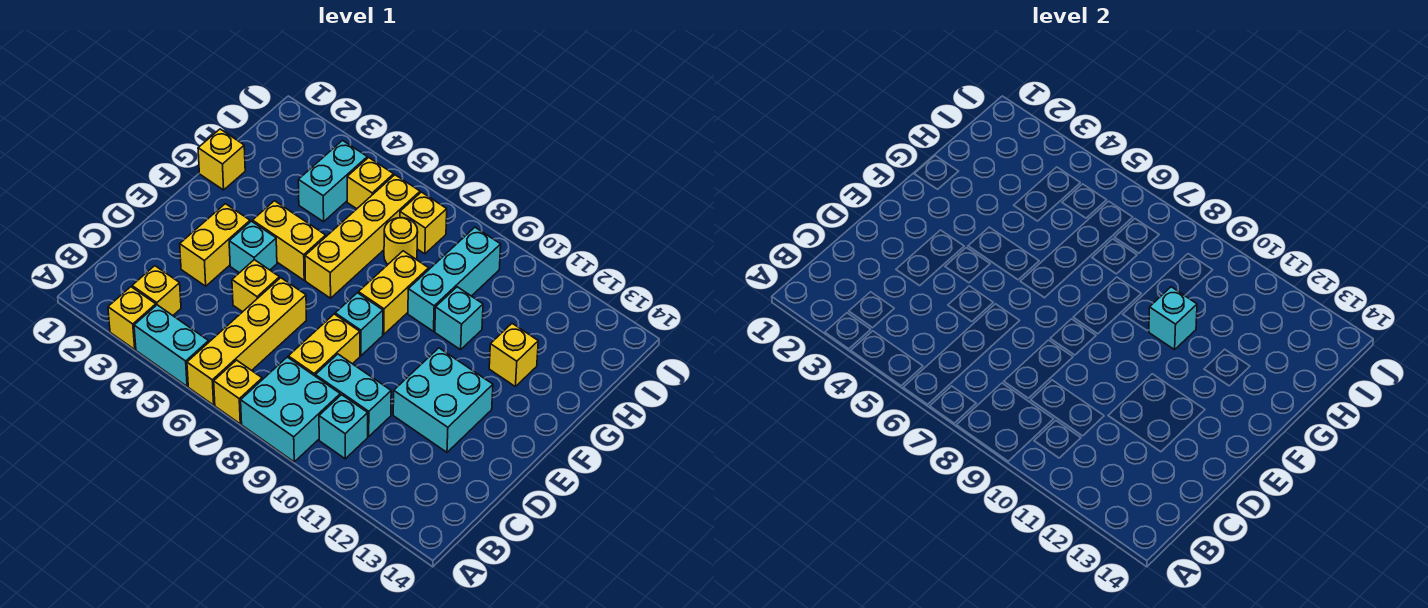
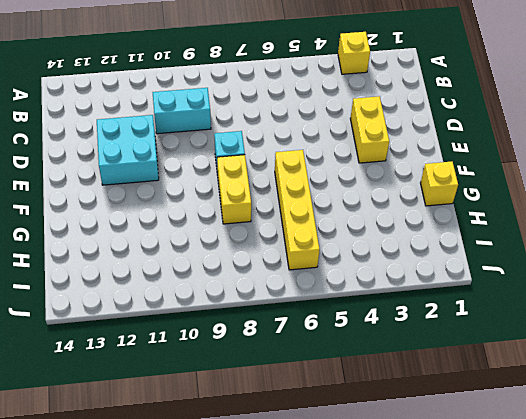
none -> cyan brick A4:A5 level 1
none -> yellow brick A6:D6 level 1
none -> yellow brick A7 level 1

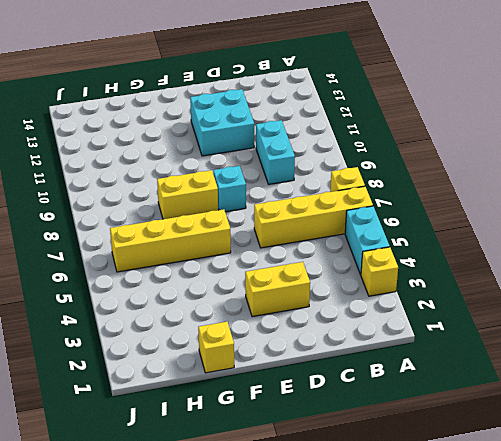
none -> cyan brick A8:B9 level 1
none -> yellow brick B3 level 1
none -> cyan brick B10 level 1

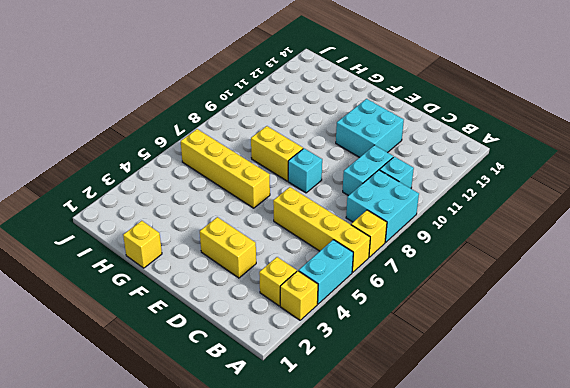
none -> yellow brick C8:D8 level 1
none -> yellow brick D5 level 1
none -> cyan brick E4 level 1

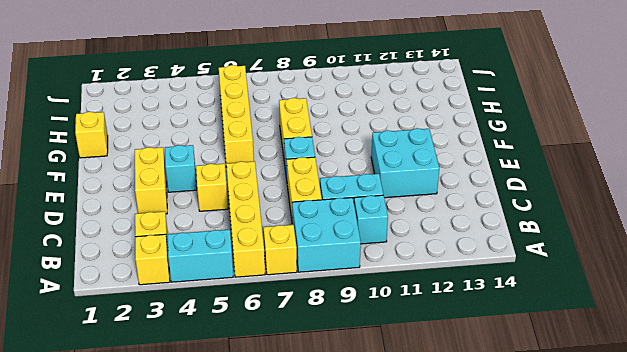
none -> yellow brick F4:F5 level 1
none -> cyan brick G9:I9 level 1
none -> cyan brick G10 level 1

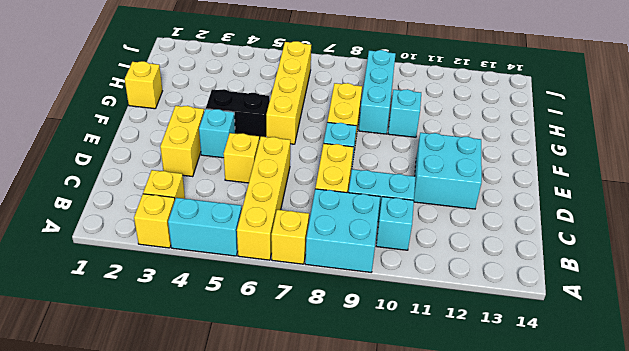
black brick F4:F5 level 1 -> yellow brick F4:F5 level 1
none -> yellow brick G12 level 1
none -> cyan brick H4:I4 level 1
none -> yellow round brick H7 level 1

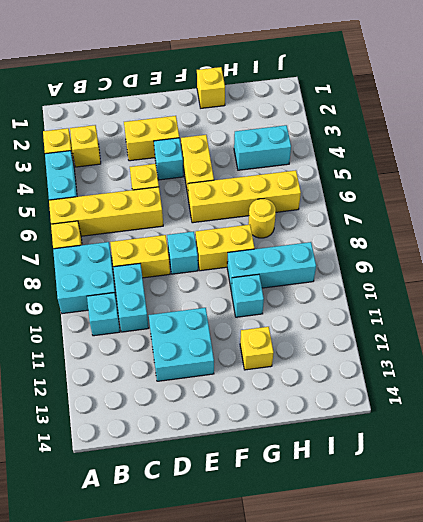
none -> yellow brick I5 level 1
none -> yellow brick I7 level 1
none -> cyan brick G10 level 2

